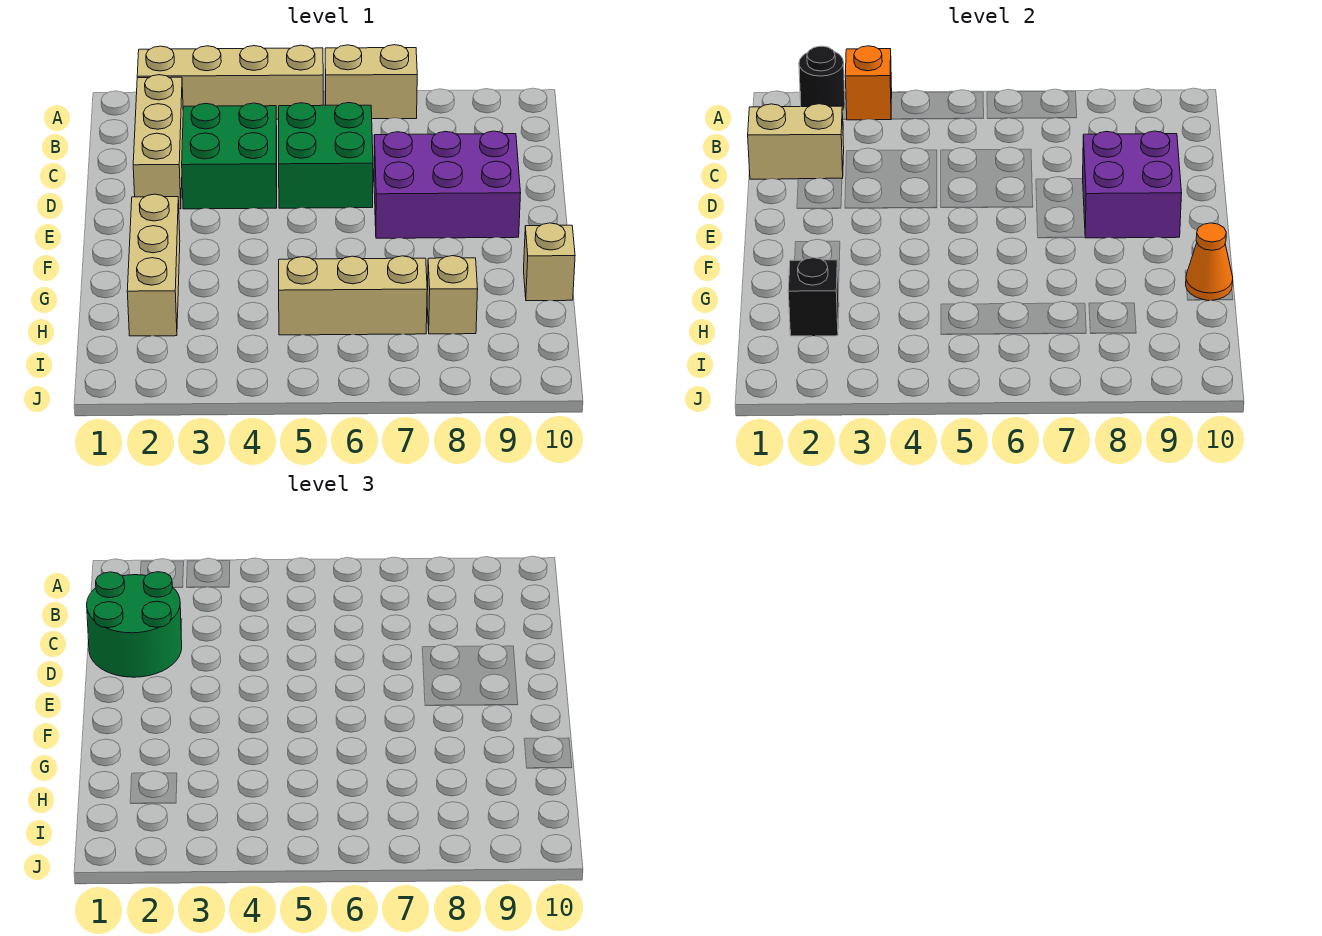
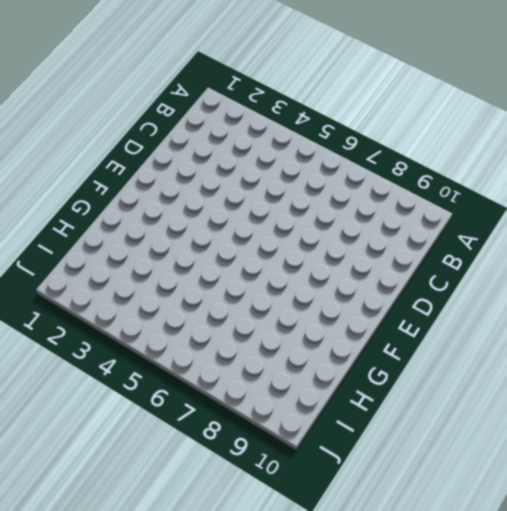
none -> tan brick A2:A5 level 1
none -> tan brick A6:A7 level 1
none -> tan brick B2:D2 level 1

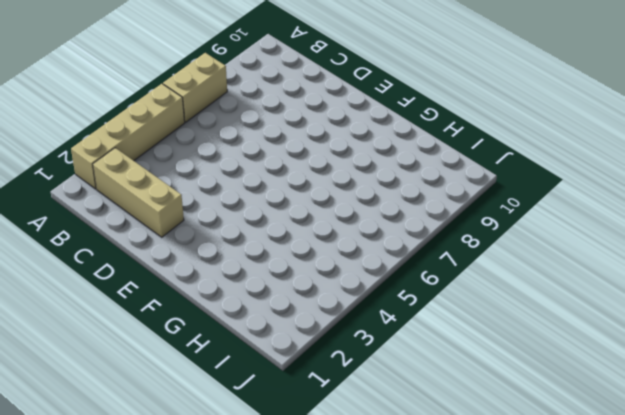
none -> green brick C3:D4 level 1
none -> green brick C5:D6 level 1
none -> purple brick D7:E9 level 1

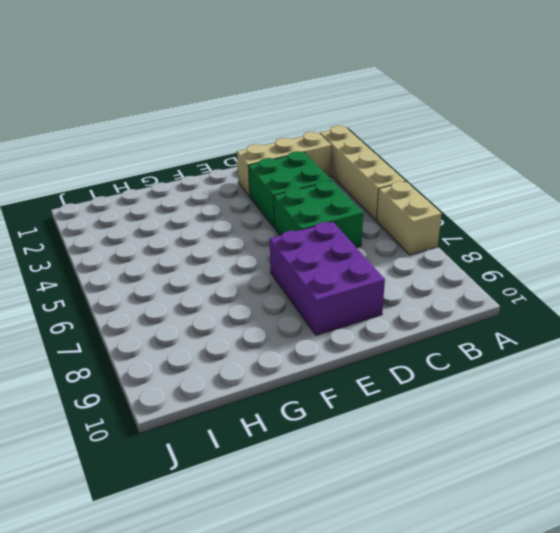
none -> tan brick F2:H2 level 1
none -> tan brick G10 level 1
none -> tan brick H5:H7 level 1

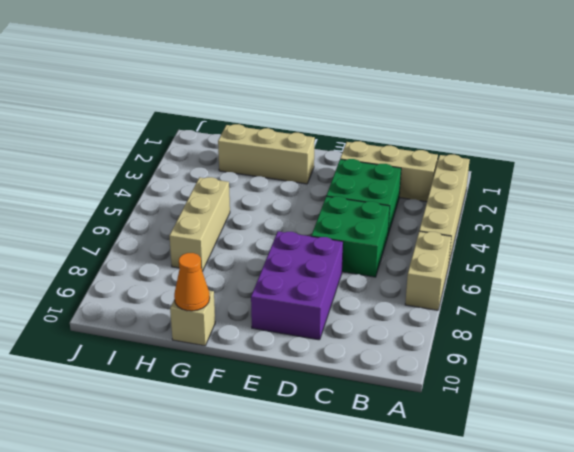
none -> tan brick H8 level 1
none -> black round brick A2 level 2
none -> orange brick A3 level 2

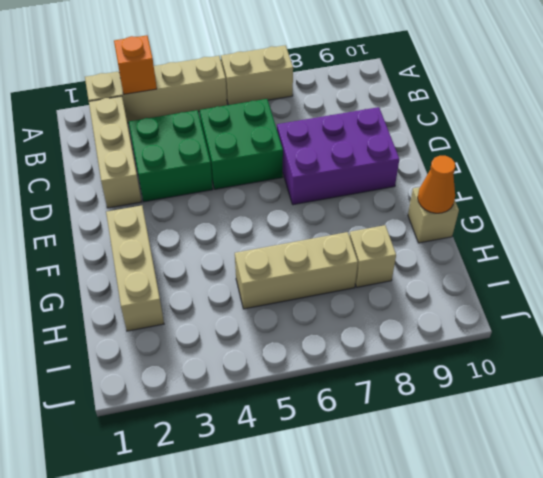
none -> black round brick A2 level 2
none -> tan brick C1:C2 level 2
none -> purple brick D8:E9 level 2

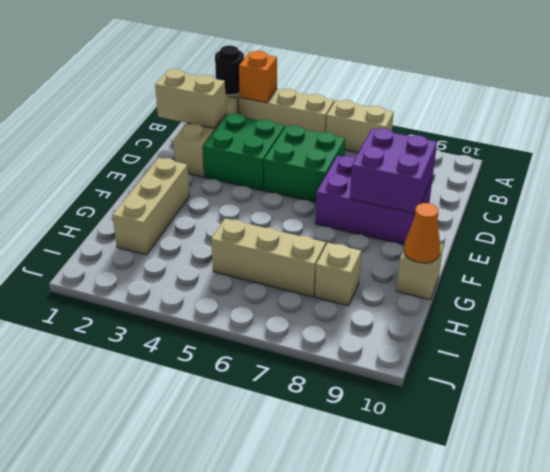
none -> black brick H2 level 2
none -> green round brick C1:D2 level 3

